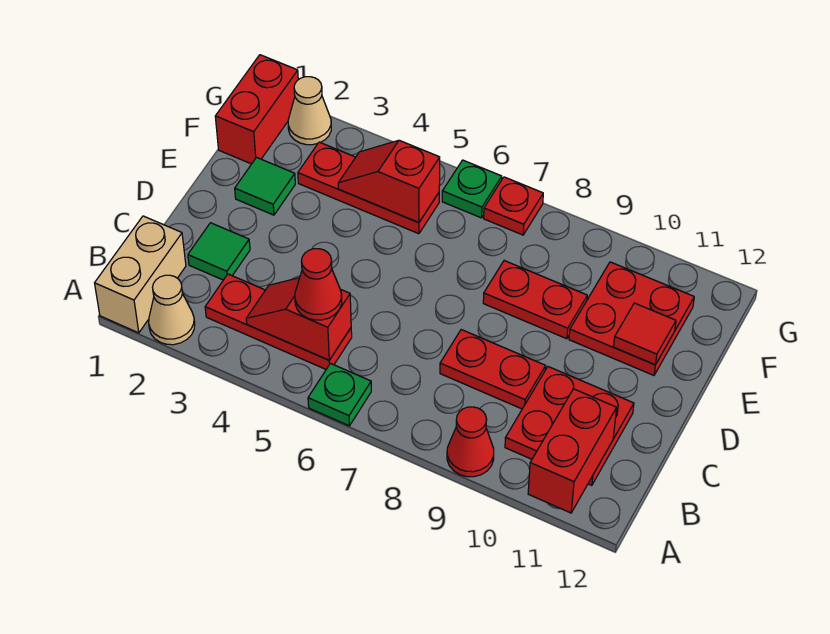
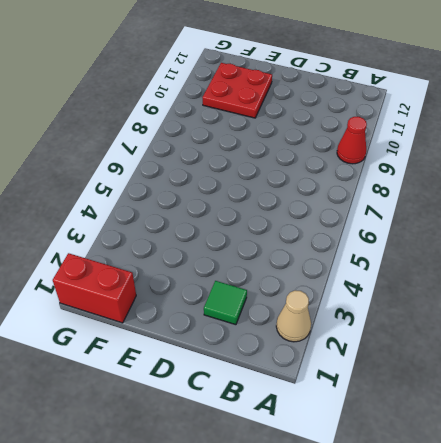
none -> tan brick A1:B1 level 1
none -> green plate A6 level 1
none -> red plate B3:B5 level 1

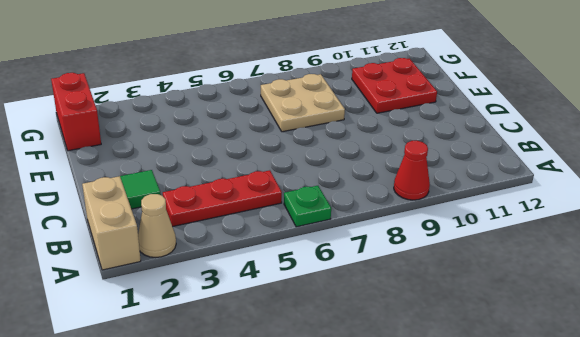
tan plate E7:F8 level 1 -> red plate E8:E9 level 1
none -> red plate B10:C11 level 1
none -> red plate C8:C9 level 1
none -> green tile E2 level 1

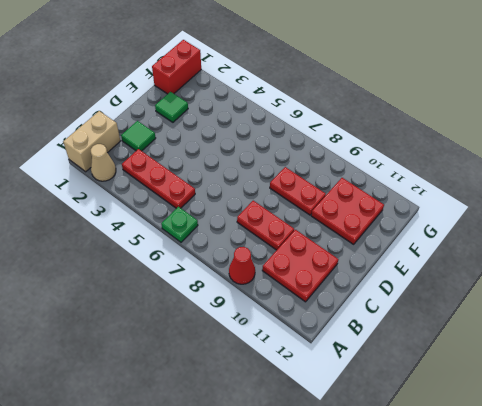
none -> red plate F3:F5 level 1
none -> tan cone G2 level 1
none -> green plate G6 level 1

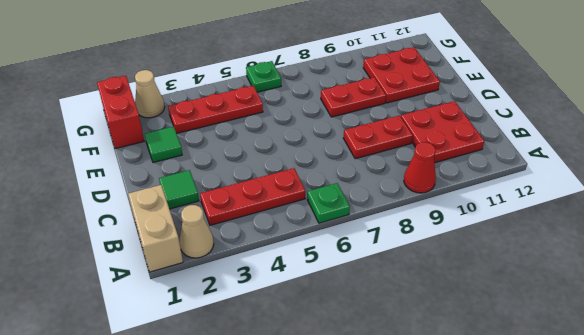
none -> red plate G7 level 1
none -> red brick A11:B11 level 2
none -> red slope B4:B5 level 2 top 5

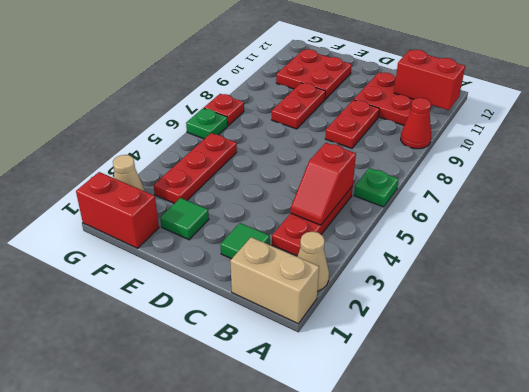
none -> red tile E11 level 2
none -> red slope F4:F5 level 2 top 5
none -> red cone B5 level 3

